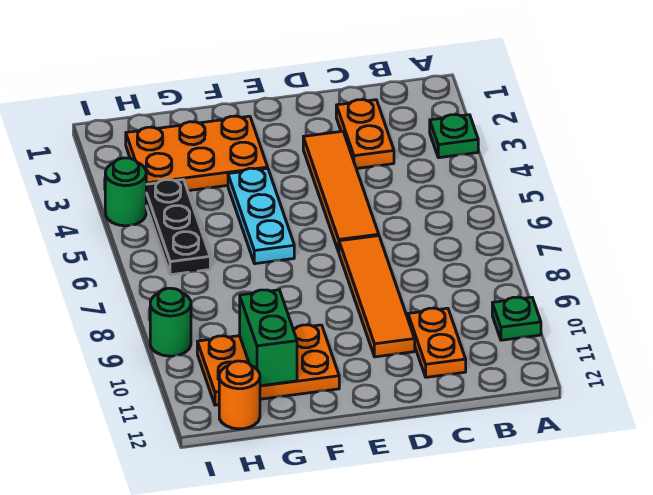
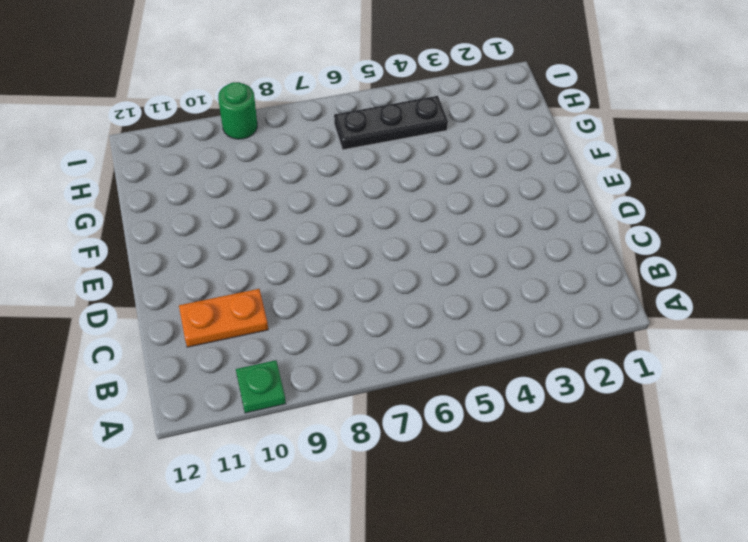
none -> green plate A3 level 1
none -> orange plate C2:C3 level 1
none -> orange tile D3:D6 level 1

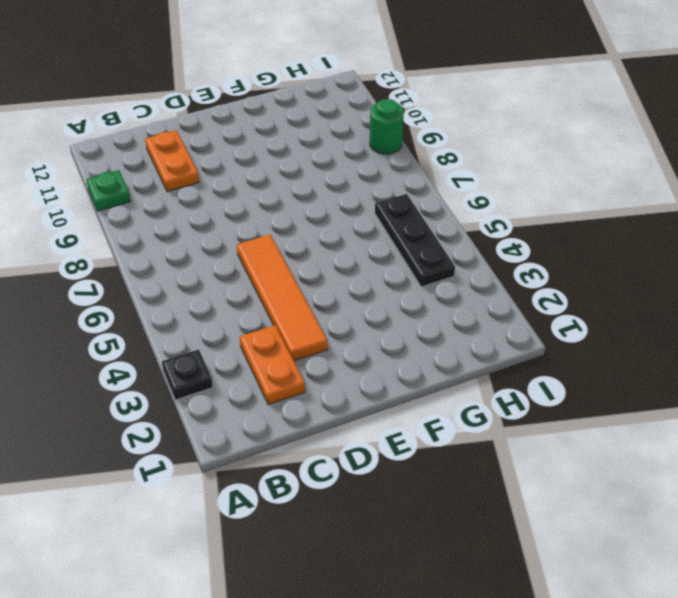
black plate A3 level 1 -> green plate A3 level 1
none -> orange tile D7:D10 level 1
none -> orange plate F2:H3 level 1
none -> cyan plate F4:F6 level 1

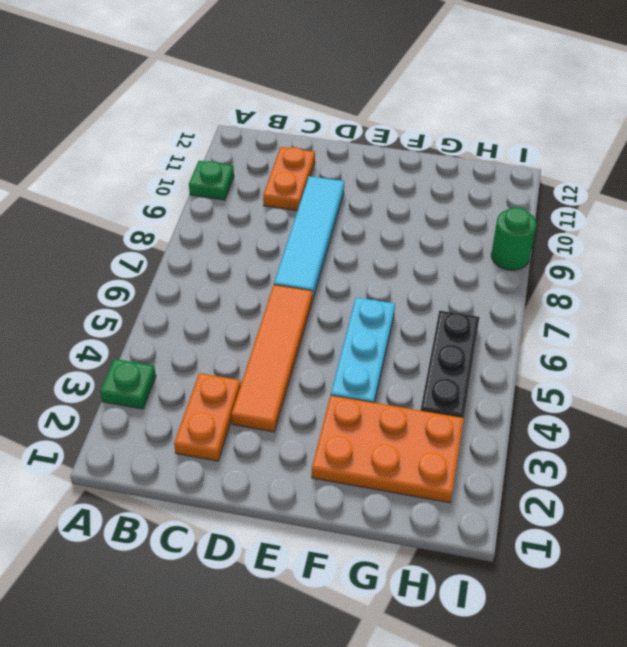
cyan tile D7:D10 level 1 -> orange tile D7:D10 level 1
none -> orange plate F10:H11 level 1
none -> orange round brick H12 level 1
none -> green round brick I4 level 1

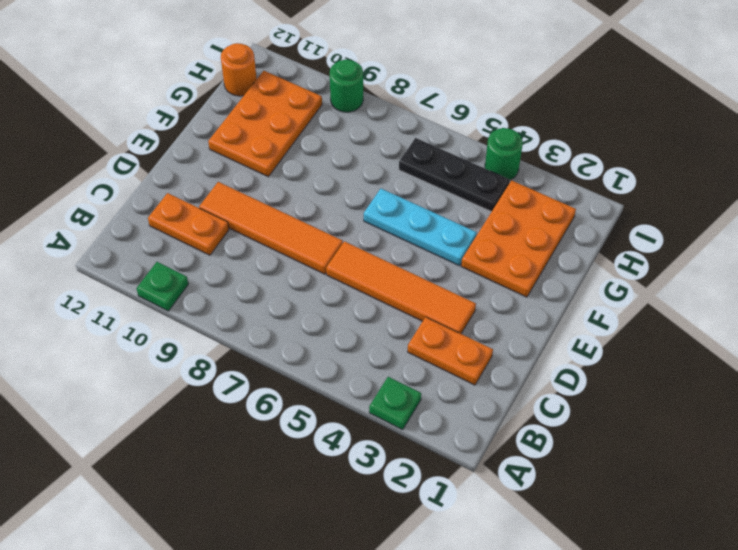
none -> green brick G10:G11 level 2

